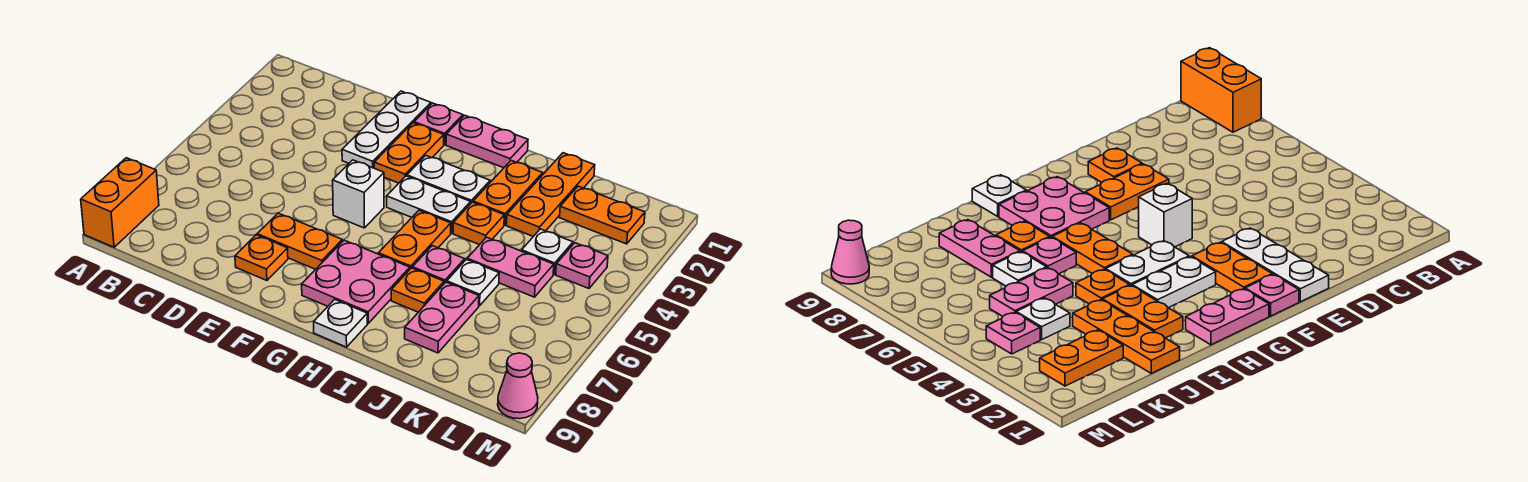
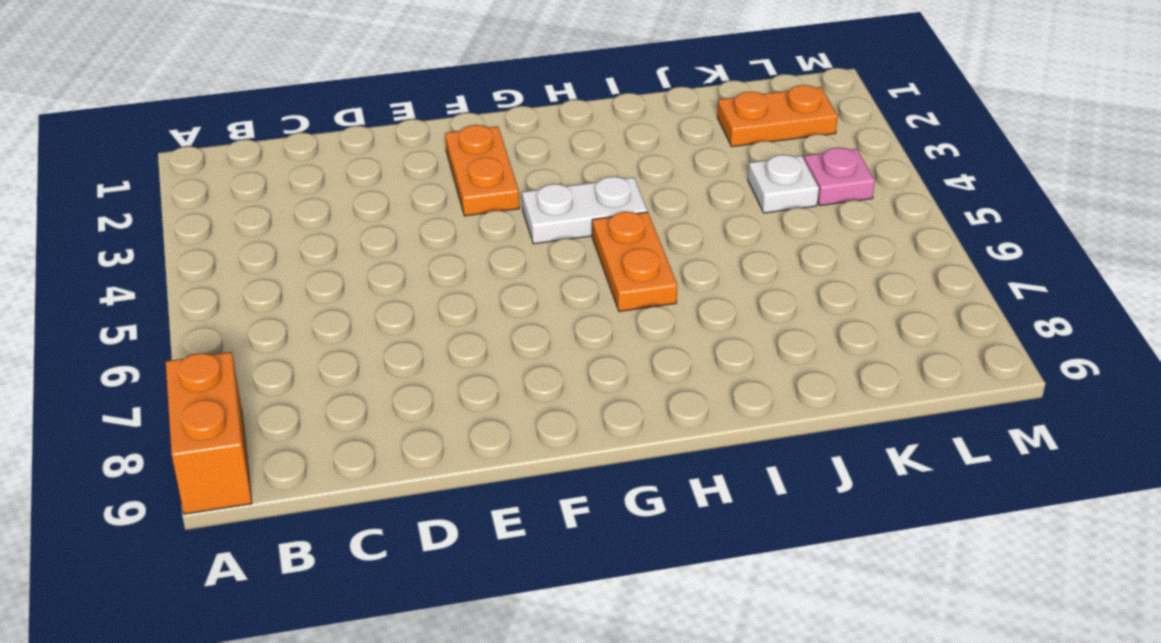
none -> white plate E1:E3 level 1
none -> orange plate E7:F7 level 1
none -> orange plate E8 level 1

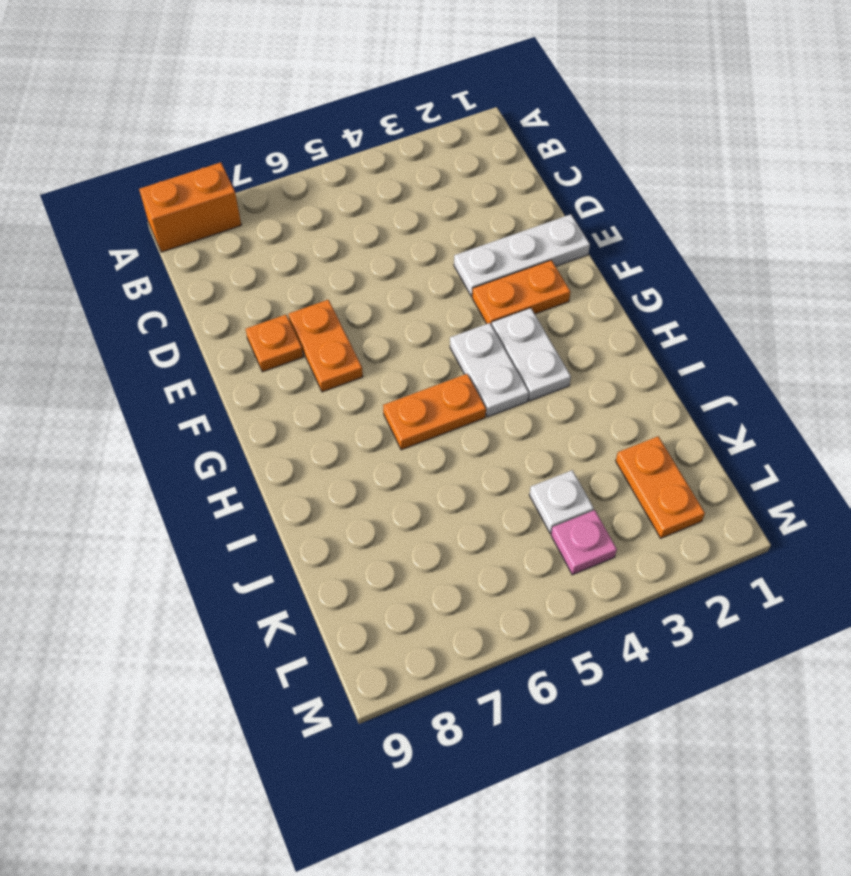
none -> pink plate F1 level 1
none -> white brick F5 level 1
none -> pink plate G1:H1 level 1

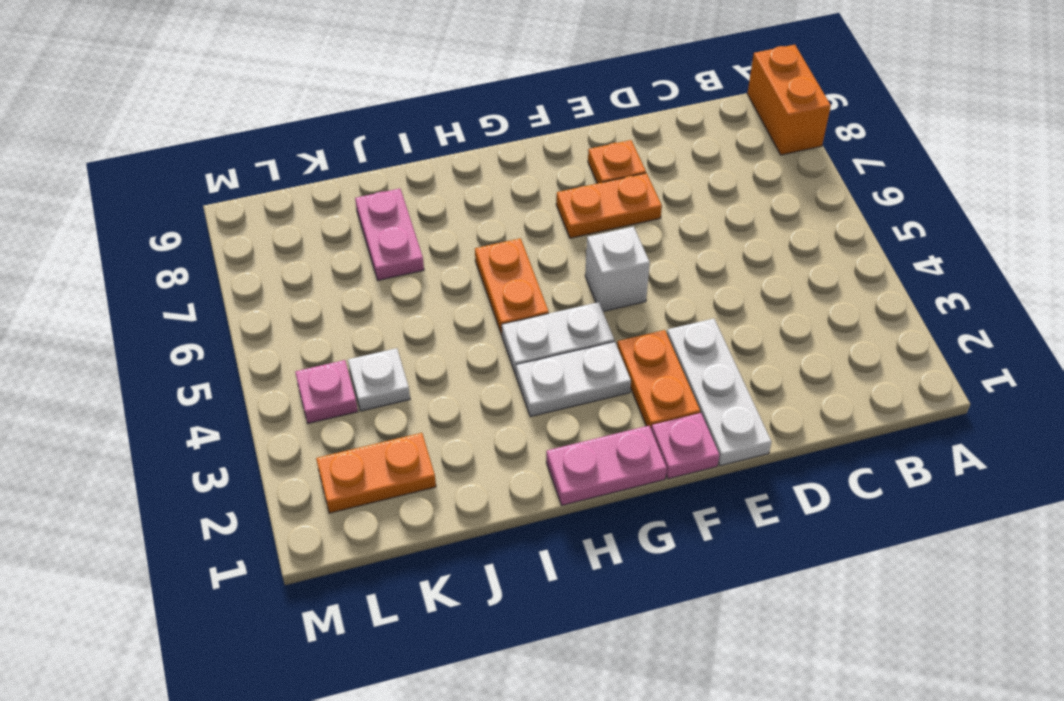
none -> pink plate G7:H8 level 1
none -> white plate H9 level 1
none -> orange plate I2:I3 level 1

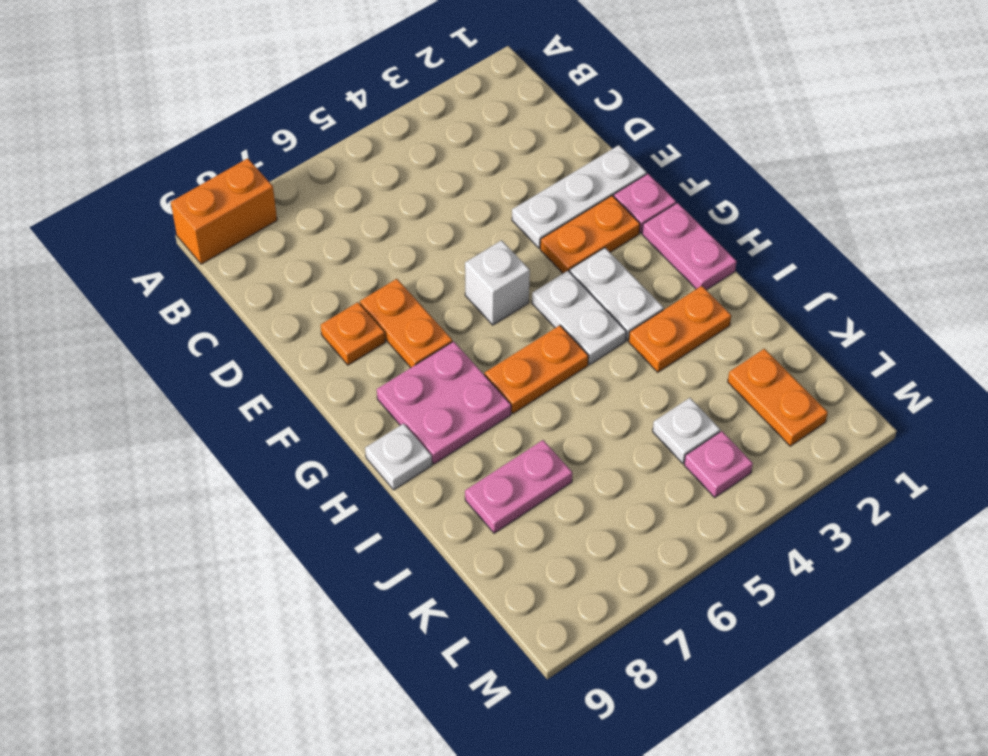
none -> orange plate I4 level 1
none -> pink plate I6 level 1
none -> orange plate I7 level 1

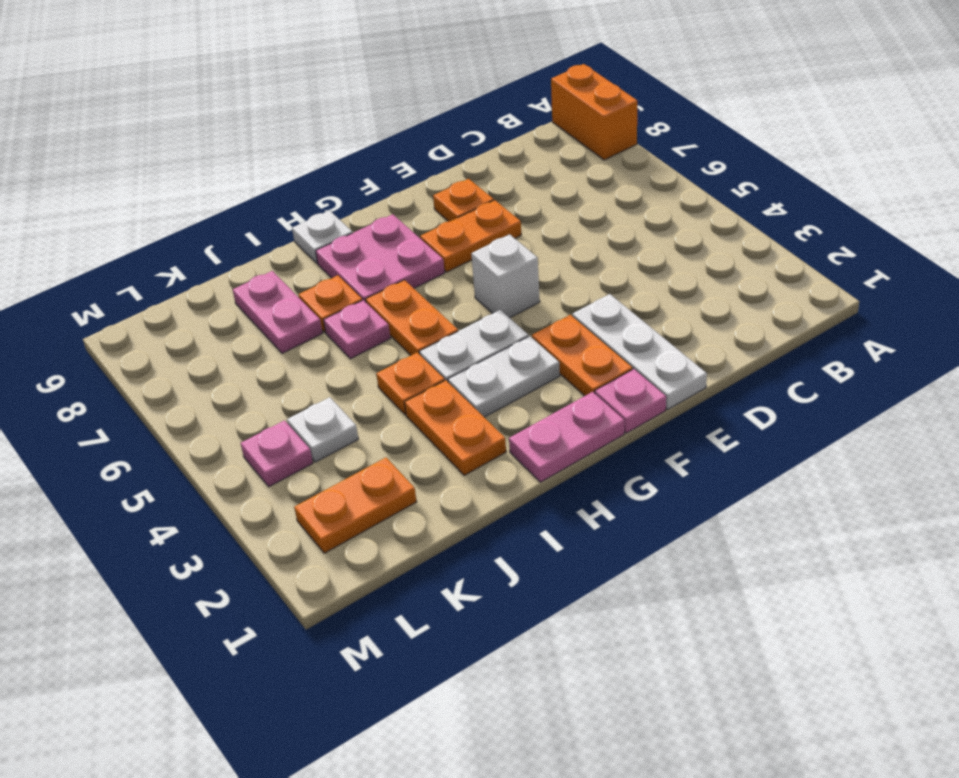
none -> orange plate J1:J3 level 1
none -> pink plate J5:K5 level 1
none -> white plate J6 level 1

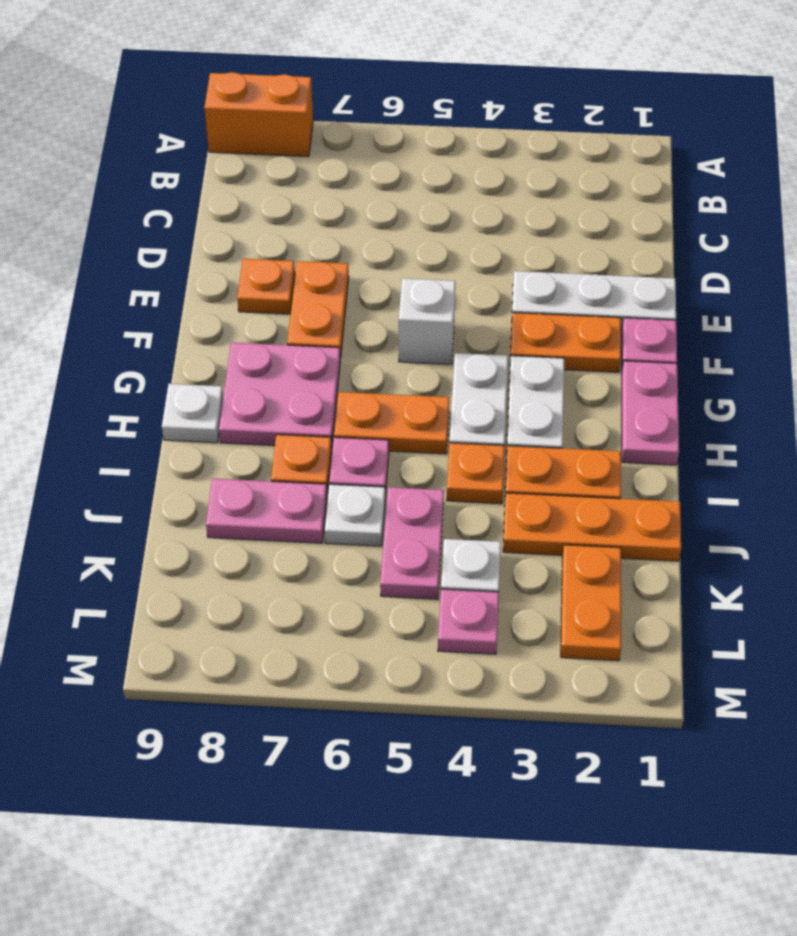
none -> pink cone M9 level 1

